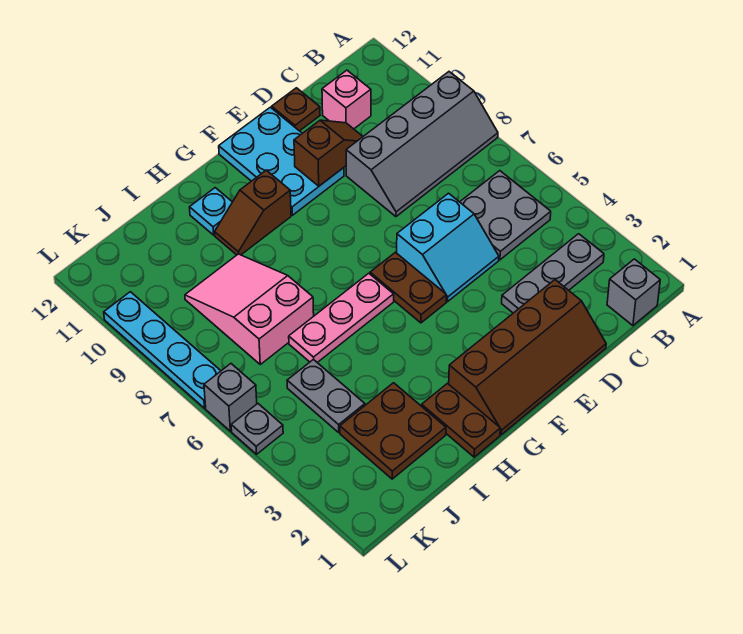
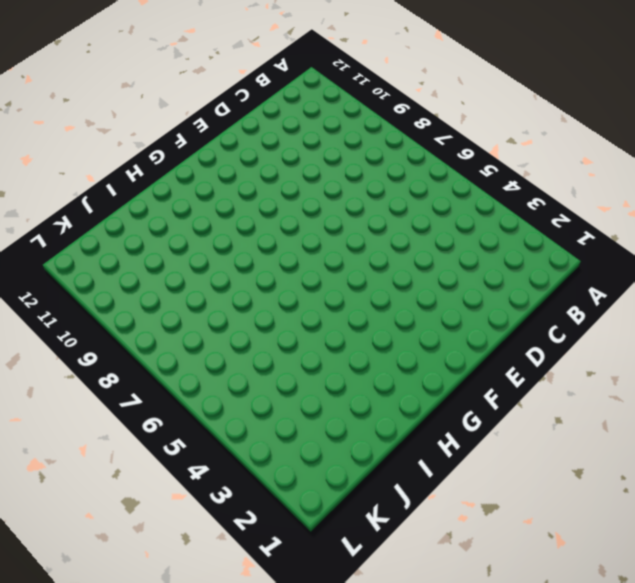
none -> grey slope A8:D9 level 1 top 9
none -> grey brick B1 level 1
none -> grey plate B3:D3 level 1

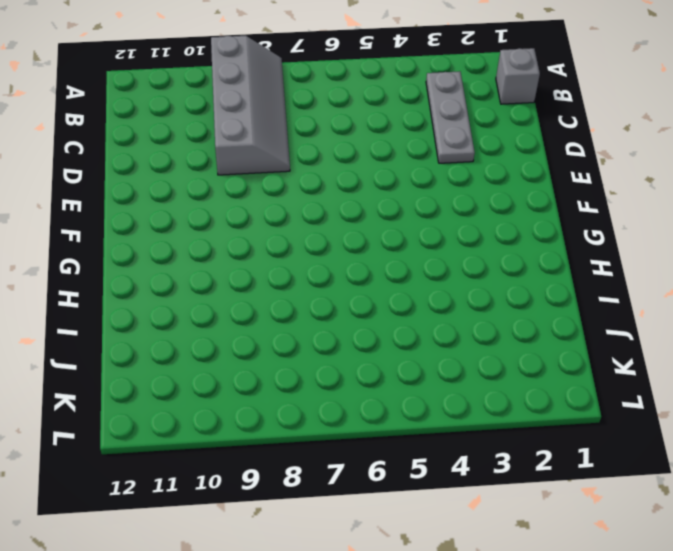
none -> grey plate B5:C6 level 1
none -> pink brick C11 level 1
none -> brown slope D1:G2 level 1 top 2

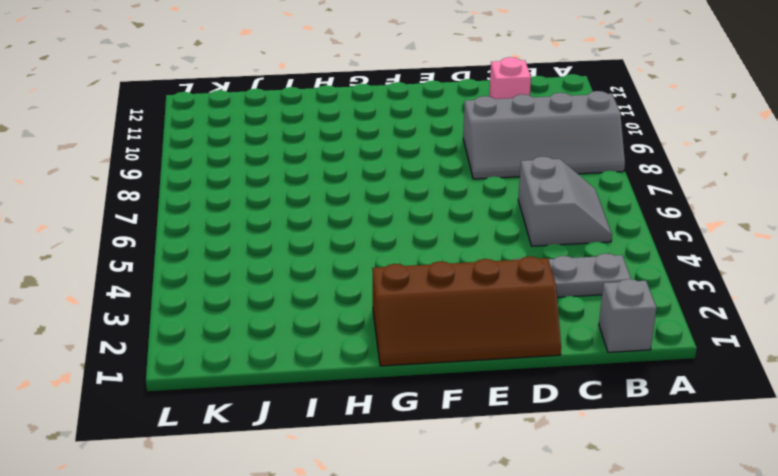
grey slope B5:C6 level 1 top C -> grey plate B5:C6 level 1
none -> cyan slope D5:E6 level 1 top 6
none -> brown plate D12 level 1
none -> cyan plate E10:F12 level 1

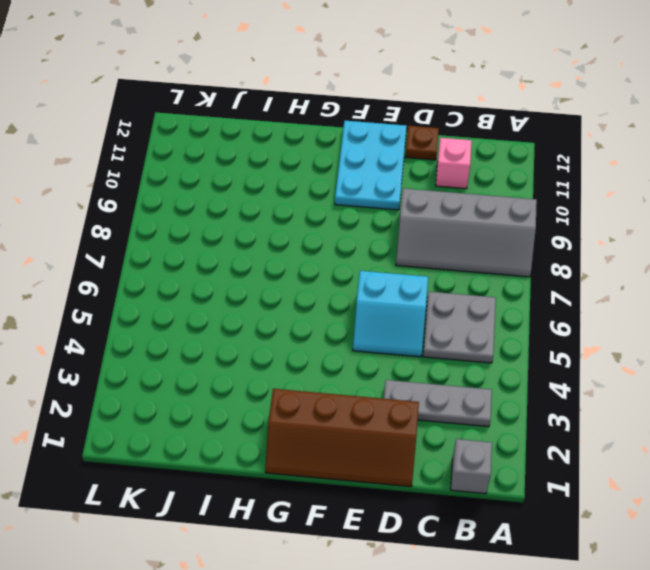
none -> brown plate F5:F6 level 1
none -> pink plate G6:I6 level 1
none -> brown slope G10:H10 level 1 top G

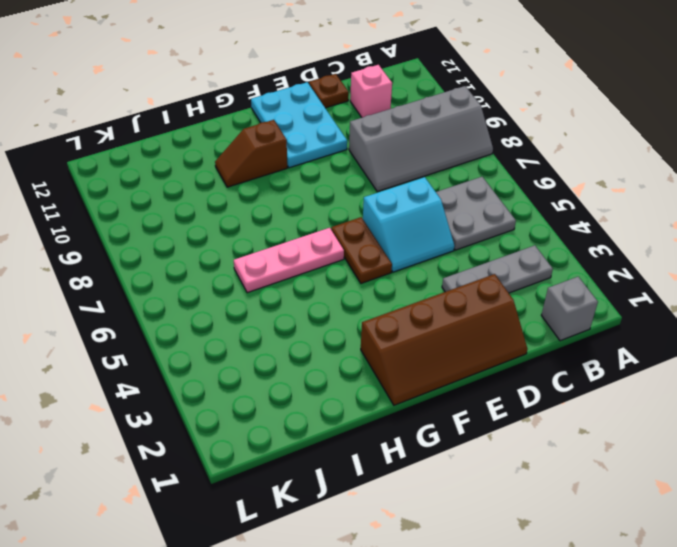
none -> brown plate H1:H2 level 1
none -> cyan plate H11 level 1
none -> brown plate I2:J3 level 1

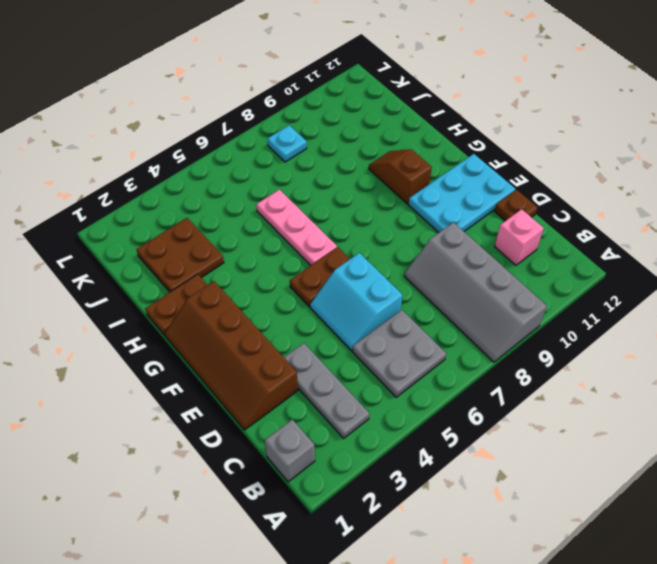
cyan plate K8 level 1 -> cyan plate H11 level 1
none -> pink slope I7:J9 level 1 top 7
none -> grey plate J4:J5 level 1
none -> grey plate L5 level 1

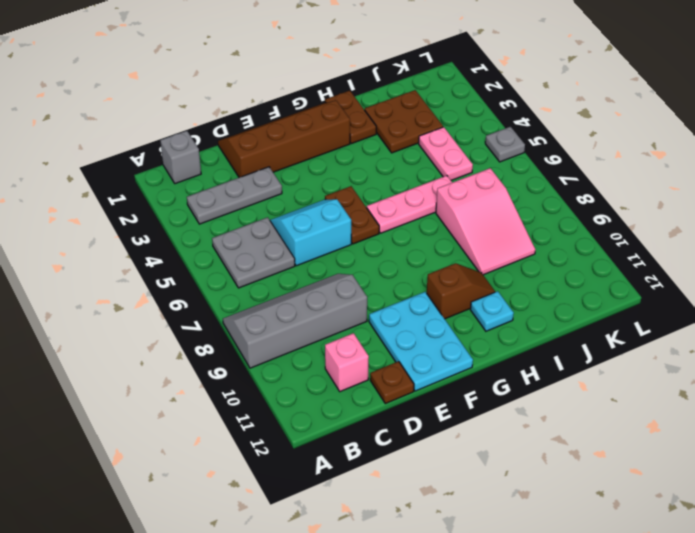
pink plate J4:J5 level 1 -> grey plate J4:J5 level 1
none -> grey brick L6 level 1
none -> cyan plate L7:L10 level 1
none -> brown slope D10:E10 level 2 top E

